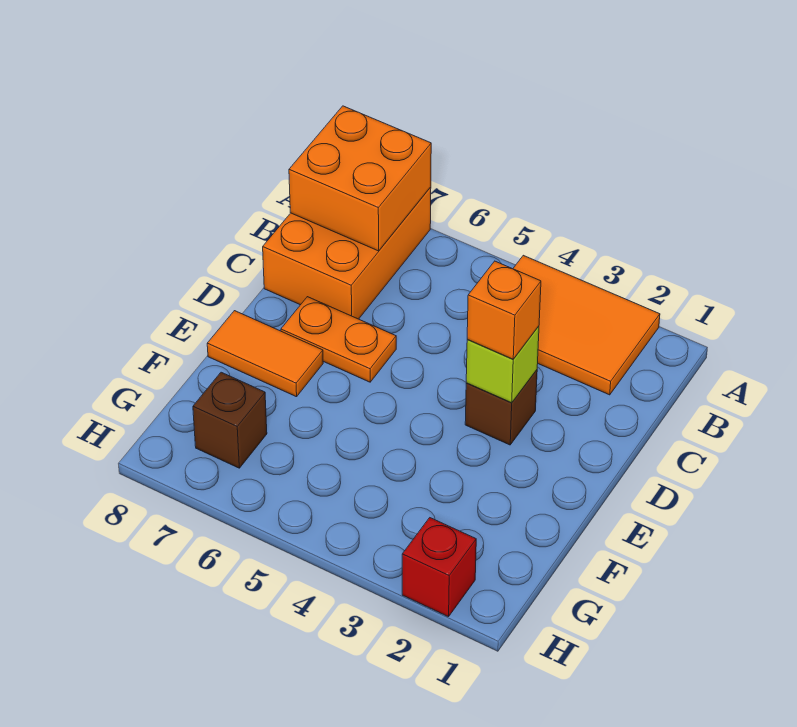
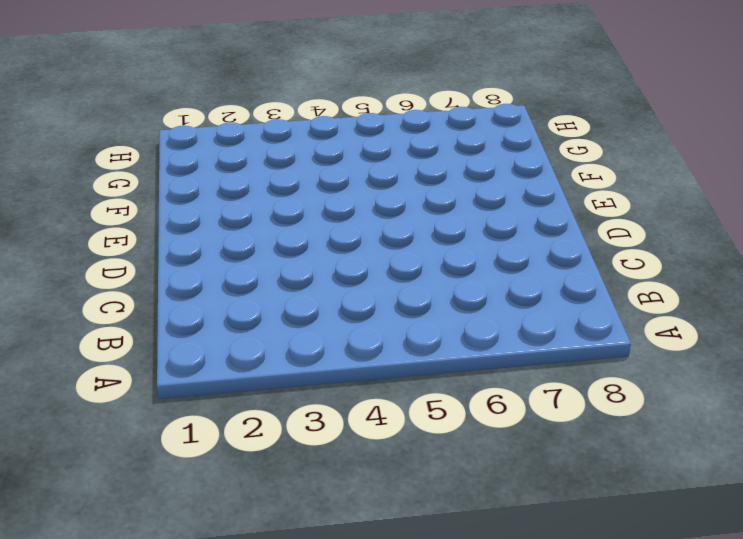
none -> orange tile A2:B4 level 1
none -> orange brick A7:C8 level 1

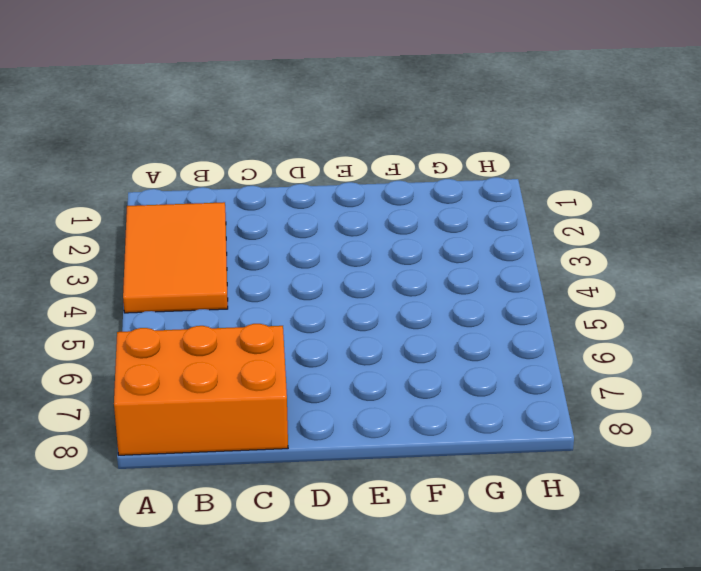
none -> brown brick D3 level 1
none -> orange plate D6:D7 level 1

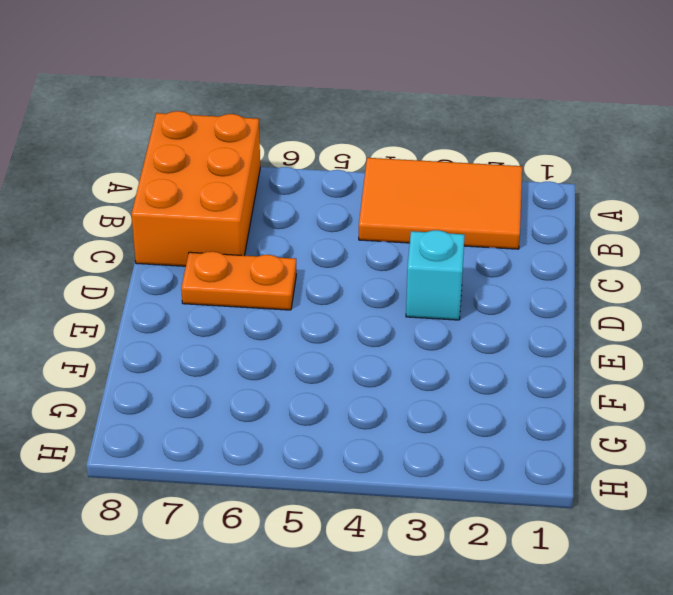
cyan brick D3 level 1 -> brown brick D3 level 1
none -> orange tile E7:E8 level 1
none -> brown brick G7 level 1

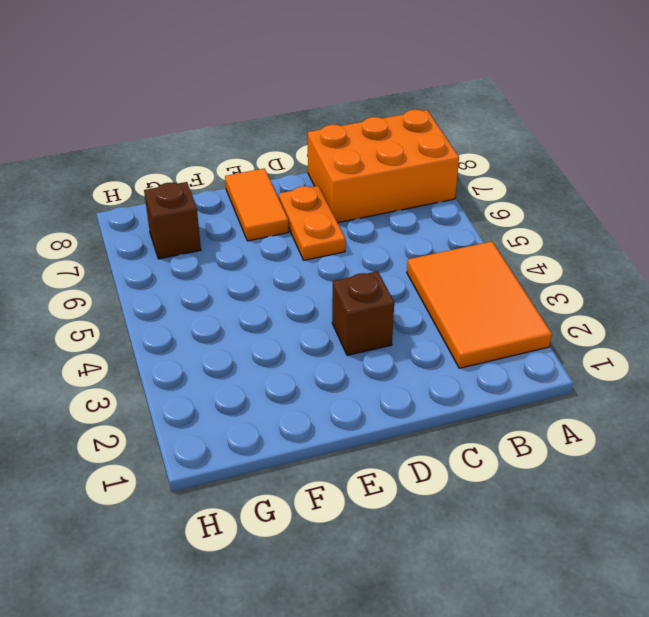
none -> red brick H2 level 1
none -> orange brick A7:B8 level 2

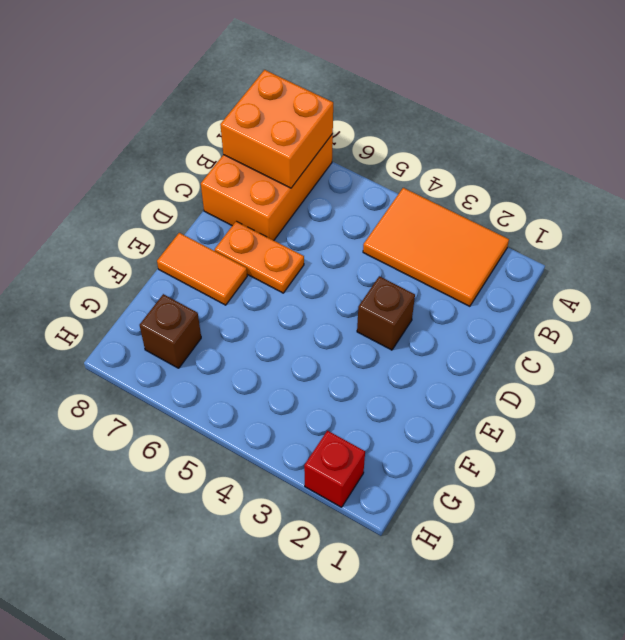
none -> lime brick D3 level 2
none -> orange brick D3 level 3

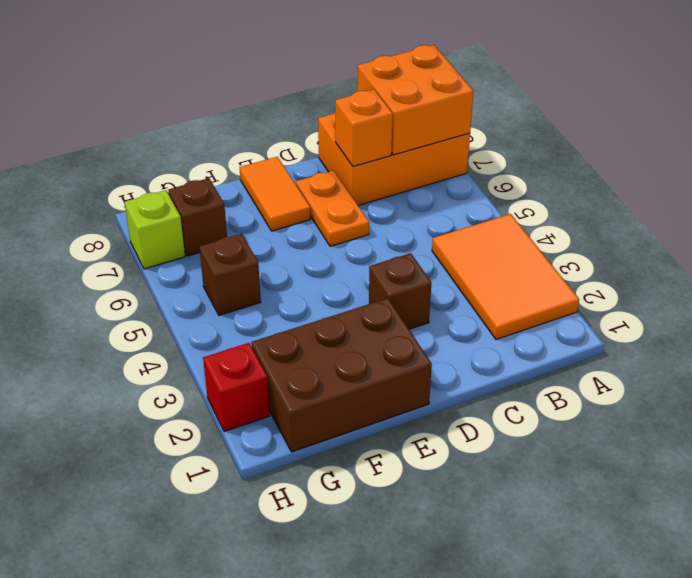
orange brick C7 level 2 -> orange brick D3 level 3
brown brick E1:G2 level 1 -> none
brown brick G5 level 1 -> none
lime brick H7 level 1 -> lime brick D3 level 2

